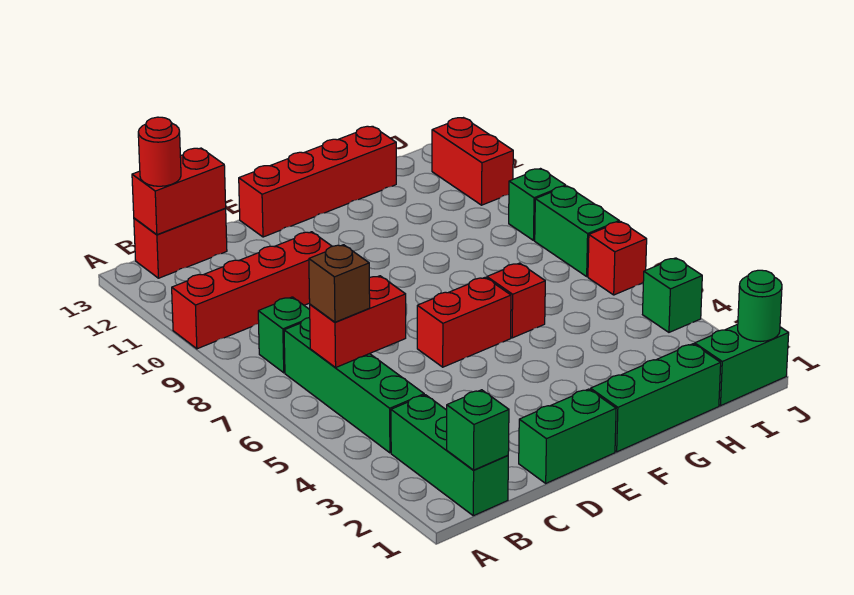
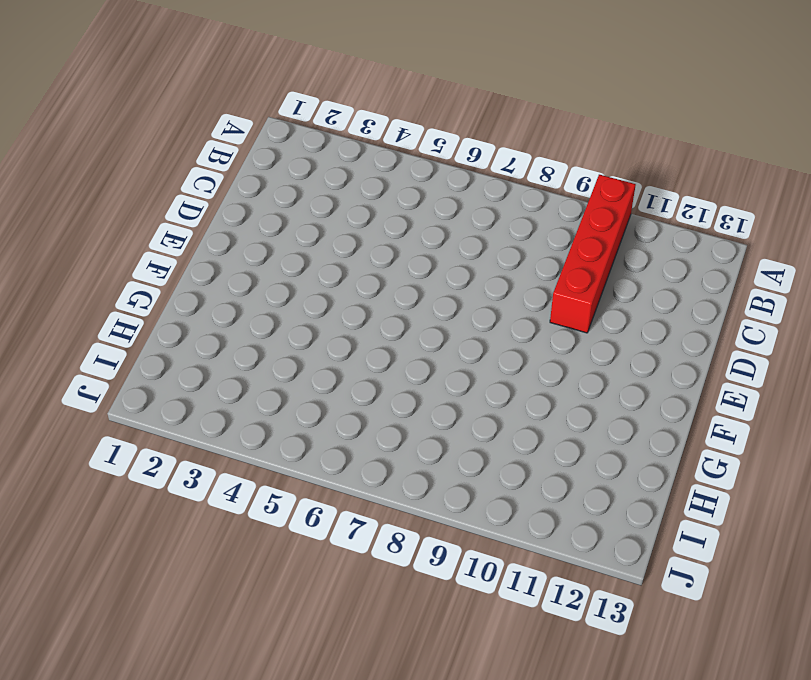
none -> green brick B1:B3 level 1
none -> green brick B4:B7 level 1
none -> green brick B8 level 1

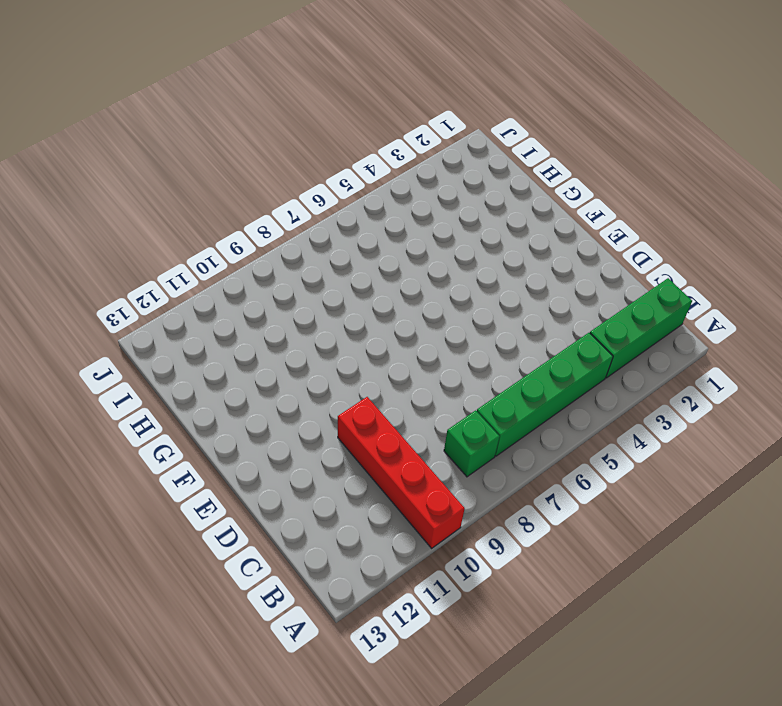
none -> red brick B13:C13 level 1
none -> green brick D1:E1 level 1
none -> red brick E6:F6 level 1

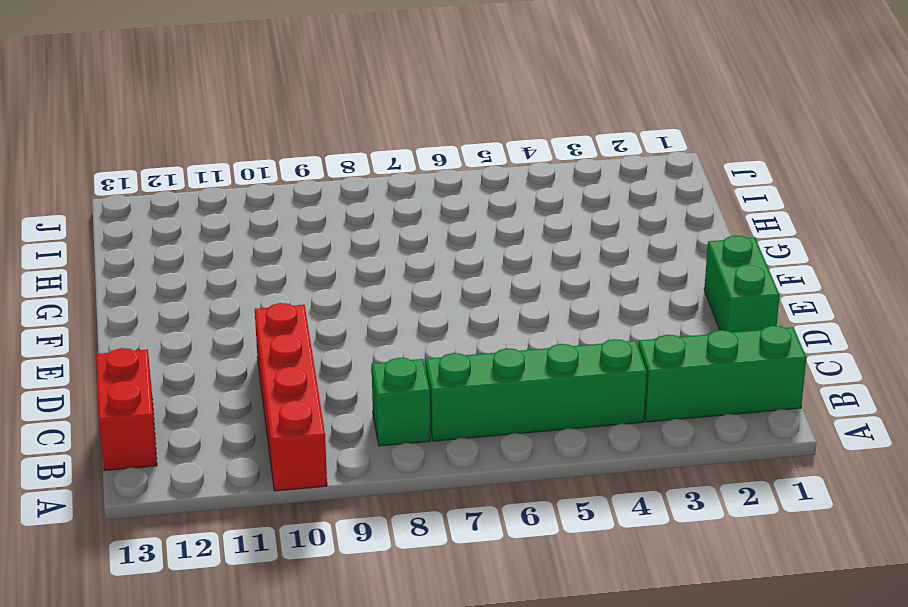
none -> red brick E6:F6 level 1
none -> red brick E13:H13 level 1
none -> green brick F1:H1 level 1

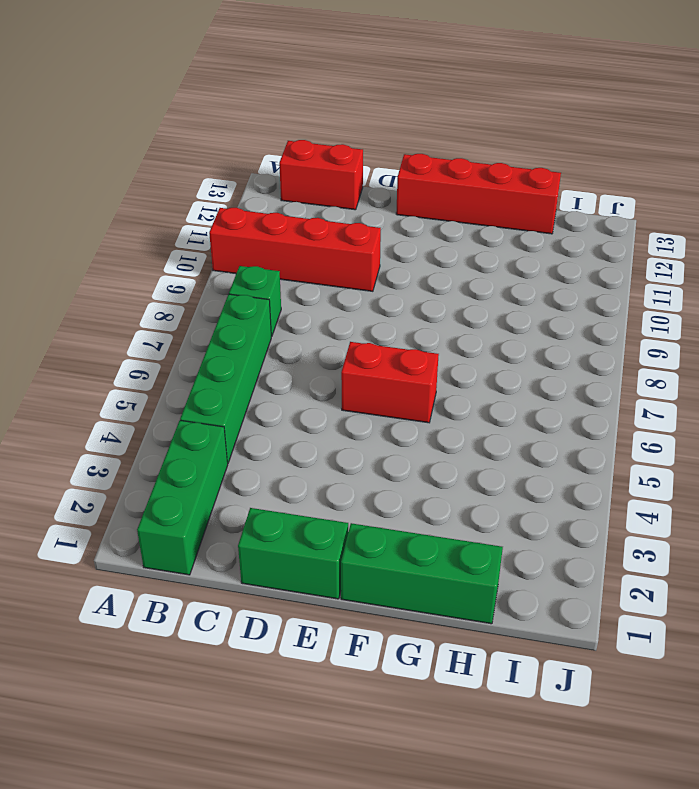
none -> red brick G6 level 1
none -> green brick I1:J1 level 1
none -> green brick J4 level 1

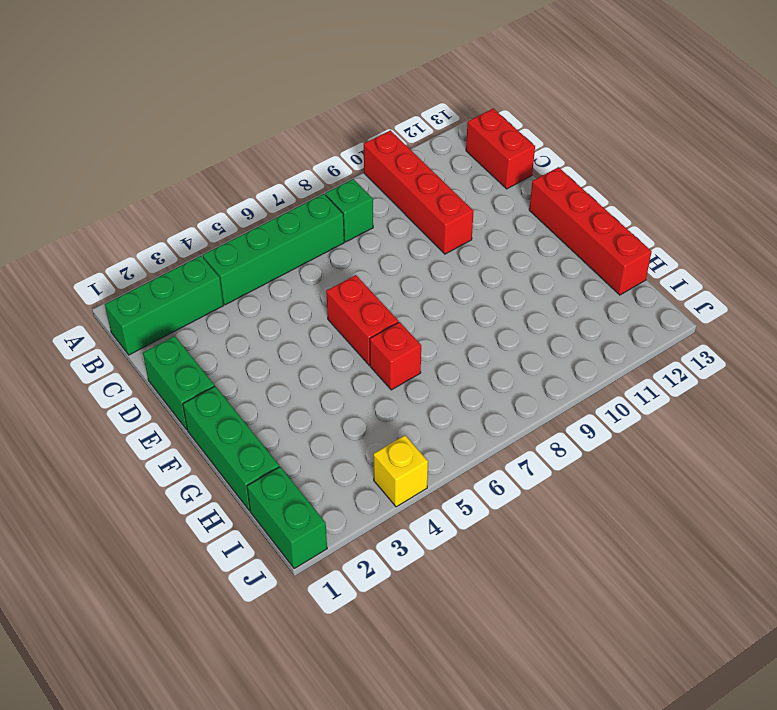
yellow brick J4 level 1 -> green brick J4 level 1
none -> red brick J6 level 1
none -> green brick J7:J8 level 1
none -> green brick J9 level 1

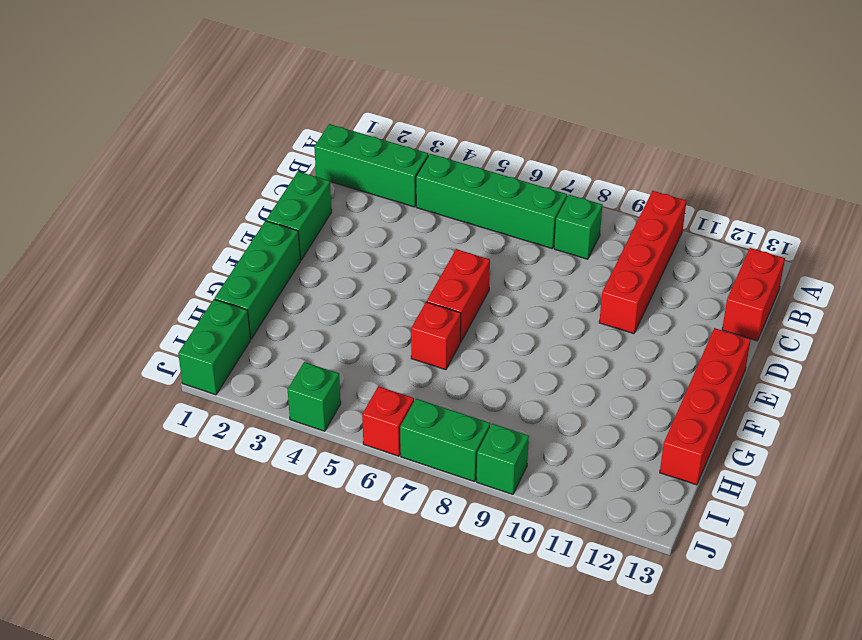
none -> red brick J11:J12 level 1
none -> green brick B1 level 2
none -> red brick B6:C6 level 2

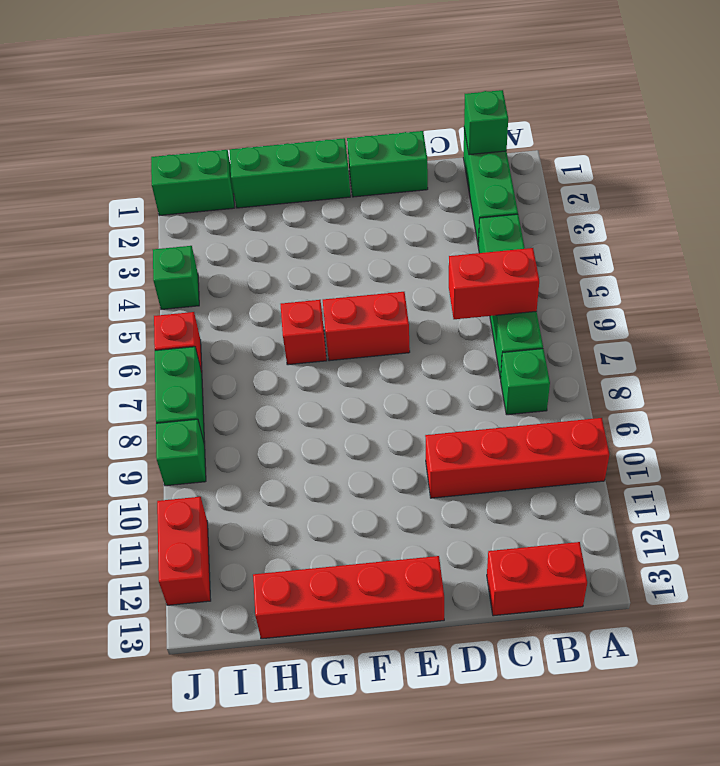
none -> red brick B13:C13 level 2
none -> green round brick J1 level 2
none -> brown brick B6 level 3

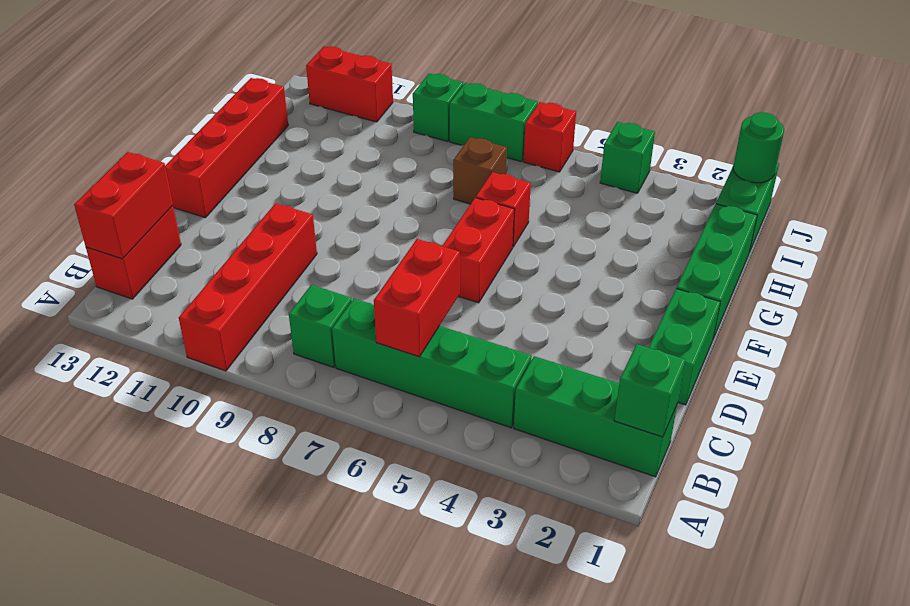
brown brick H7 level 1 -> brown brick B6 level 3
none -> red round brick B13 level 3

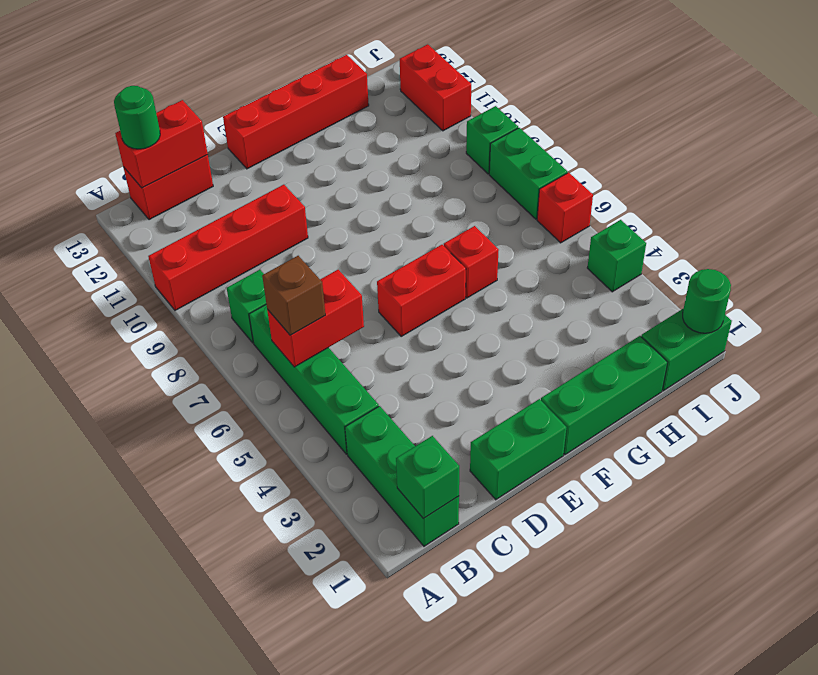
green round brick B13 level 3 -> red round brick B13 level 3

